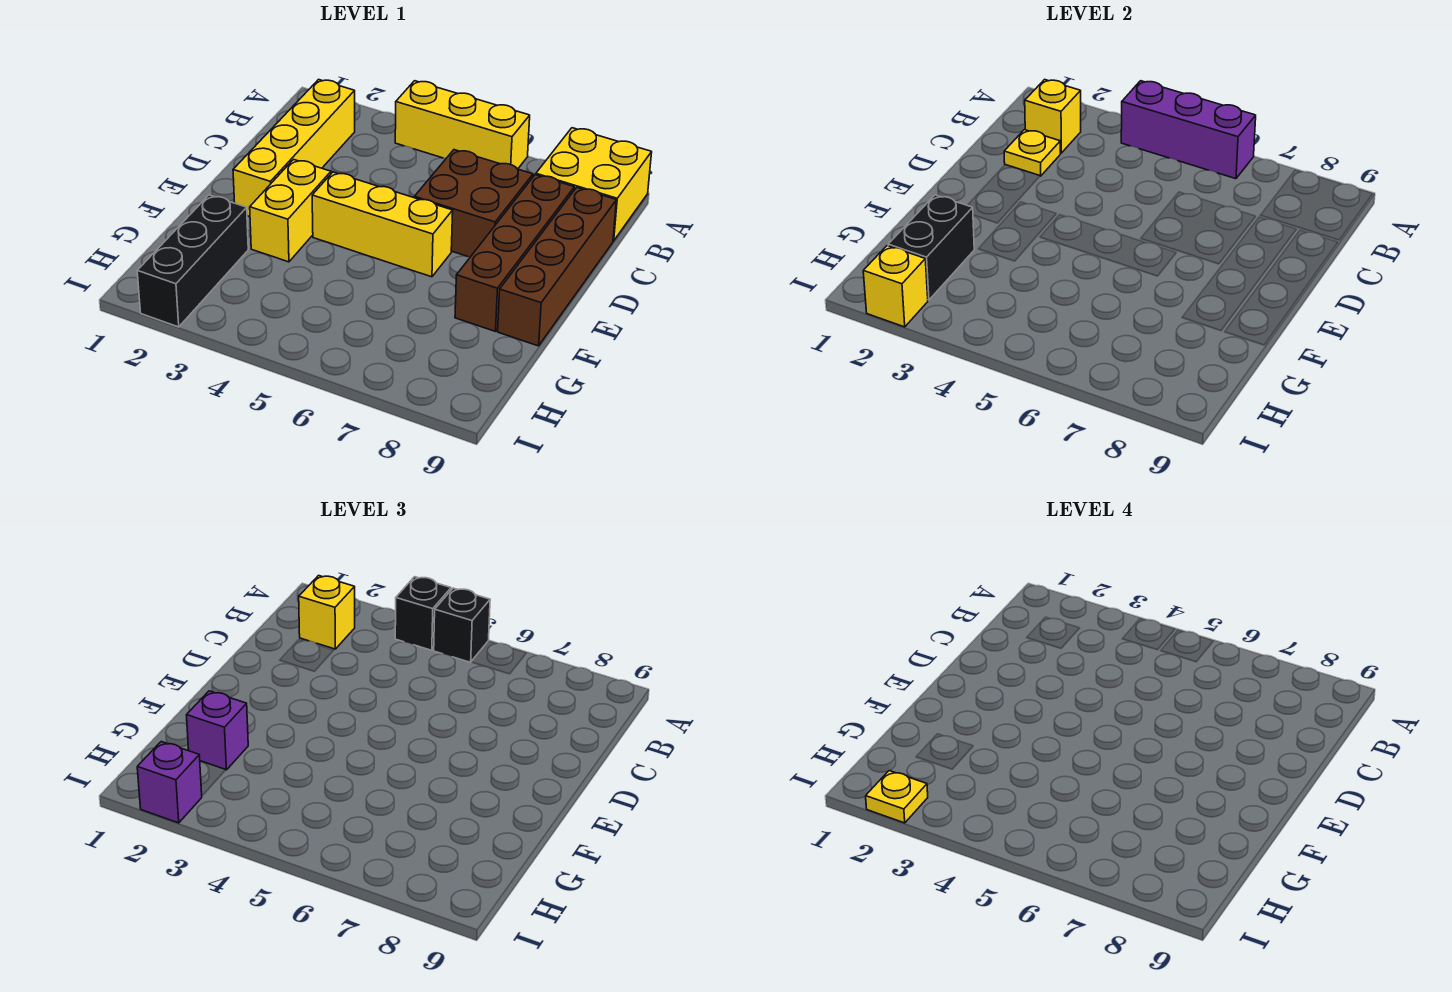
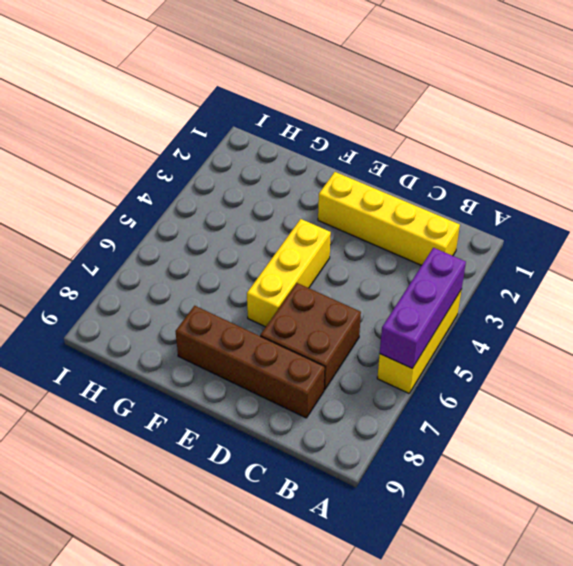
none -> yellow brick A8:B9 level 1
none -> brown brick C9:F9 level 1
none -> yellow brick E3:F3 level 1

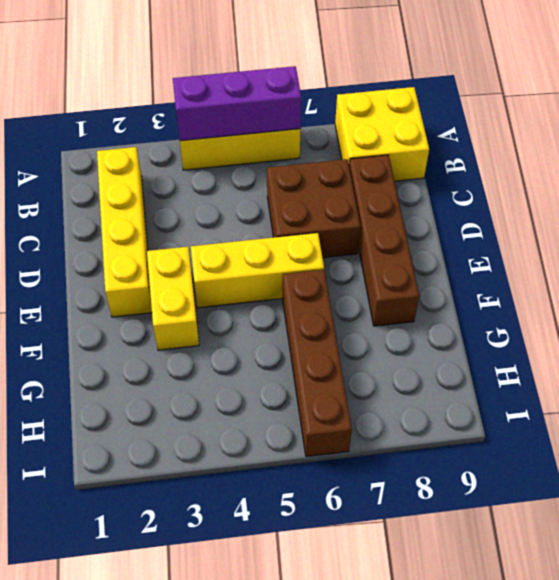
brown brick F6:I6 level 1 -> brown brick C9:F9 level 1
none -> black brick G2:I2 level 1
none -> yellow brick B2 level 2
none -> yellow plate C2 level 2

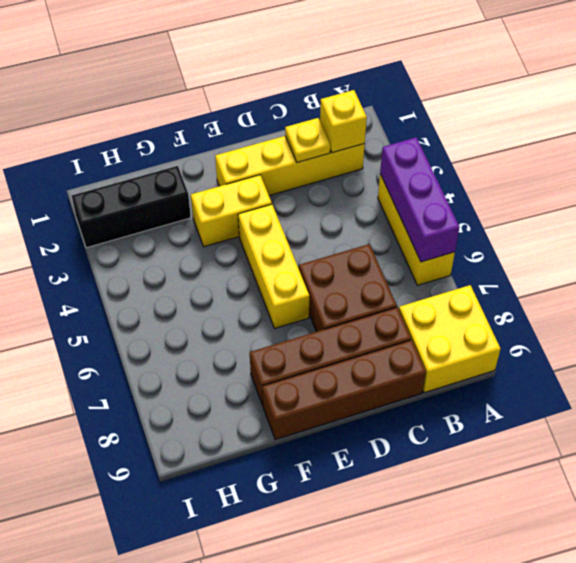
none -> black brick G2:H2 level 2
none -> yellow brick I2 level 2
none -> black brick A4 level 3

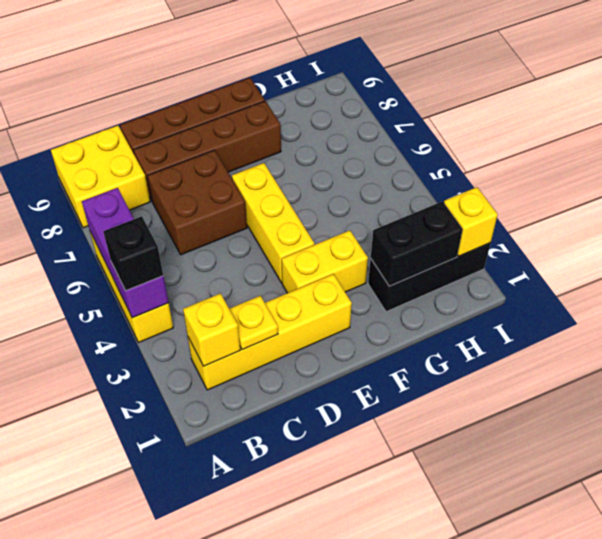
none -> black brick A5 level 3
none -> yellow brick B2 level 3
none -> purple brick G2 level 3

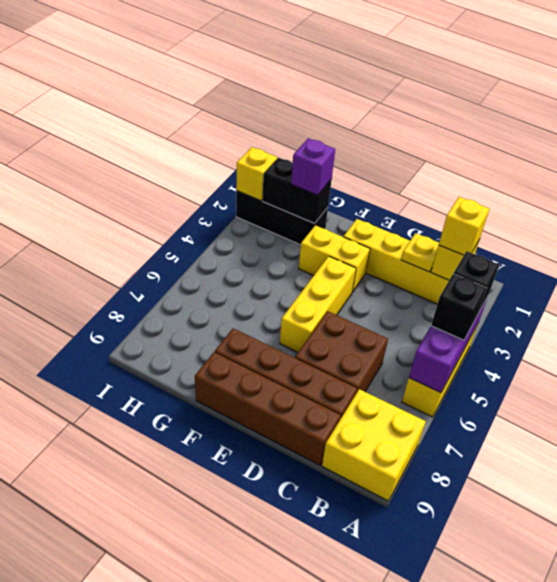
none -> purple brick I2 level 3
none -> yellow plate I2 level 4

